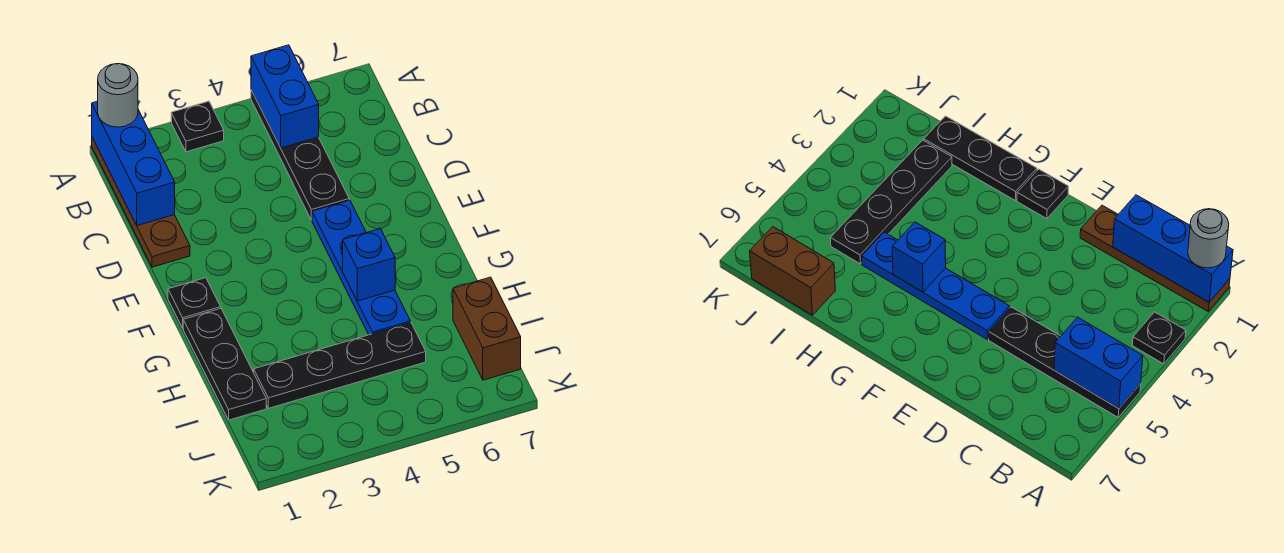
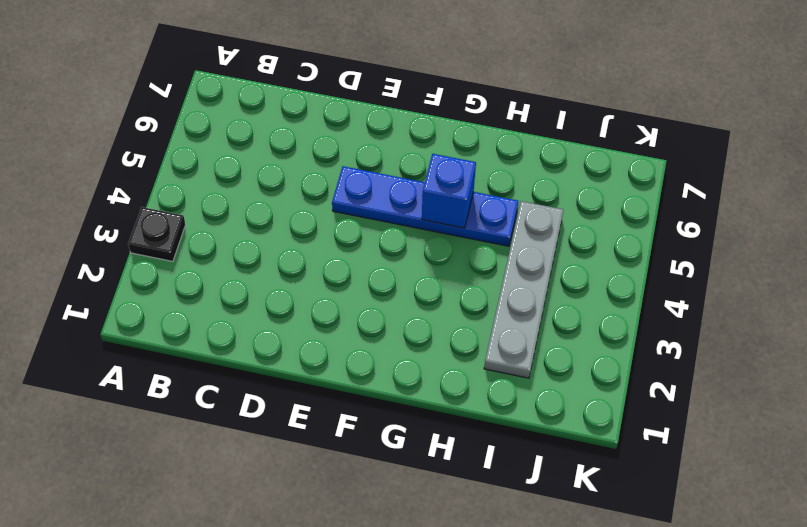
grey plate I2:I5 level 1 -> black plate I2:I5 level 1
none -> brown plate A1:D1 level 1
none -> black plate A5:D5 level 1
none -> black plate F1 level 1

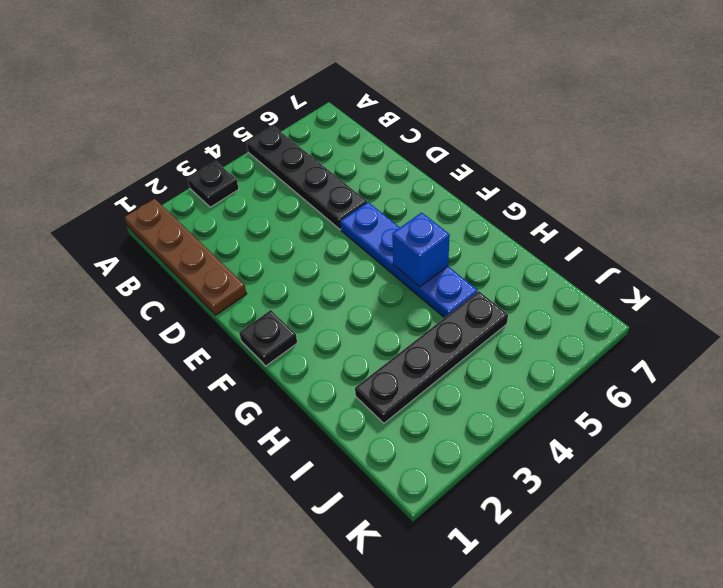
none -> black plate G1:I1 level 1
none -> brown brick I7:J7 level 1
none -> blue brick A1:C1 level 2

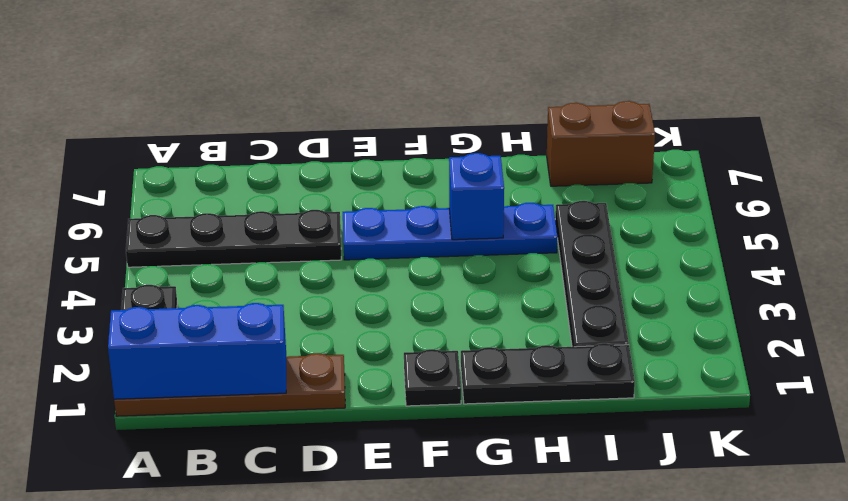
none -> blue brick A5:B5 level 2
none -> grey round brick A1 level 3

